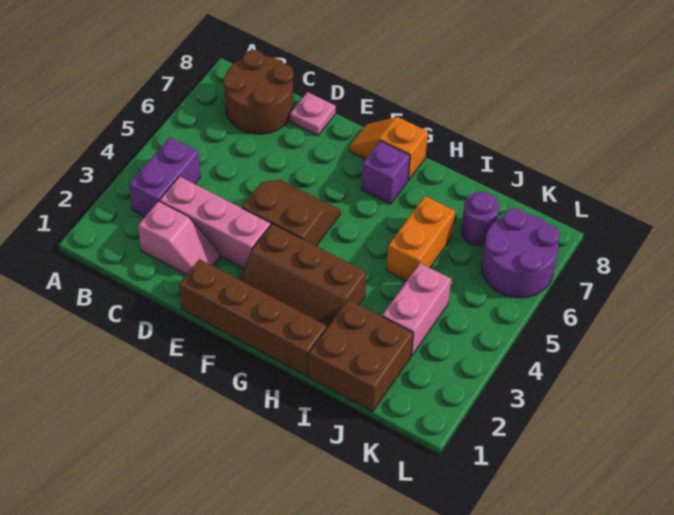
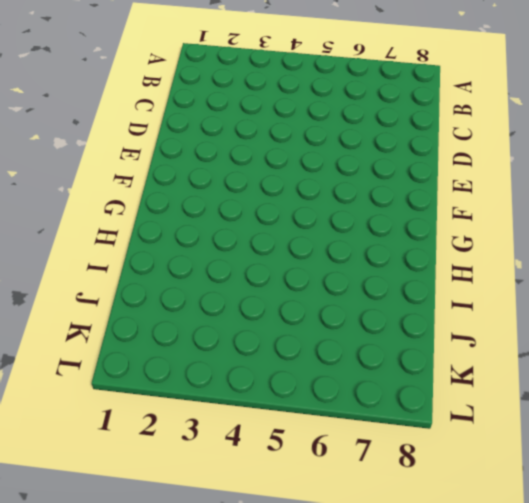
none -> purple brick B3:B4 level 1
none -> brown round brick B7:C8 level 1
none -> pink slope C2:D2 level 1 top C

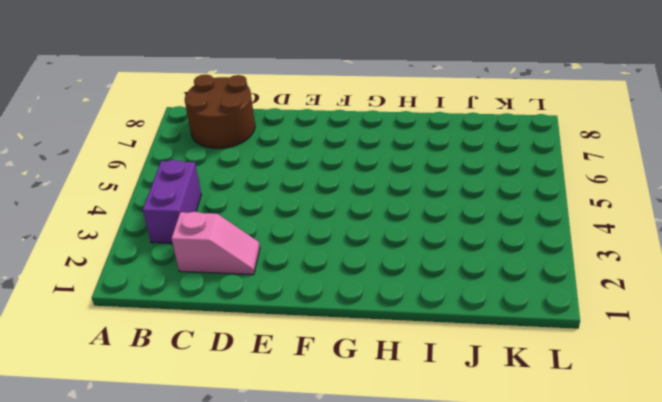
none -> pink brick C3:E3 level 1
none -> pink plate D8 level 1
none -> brown brick E1:H1 level 1

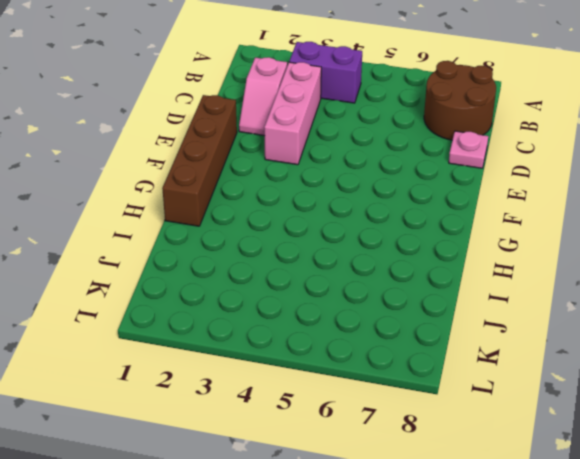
none -> brown slope E4:F5 level 1 top 4
none -> brown slope F2:H3 level 1 top 3
none -> orange slope F8:G8 level 1 top G

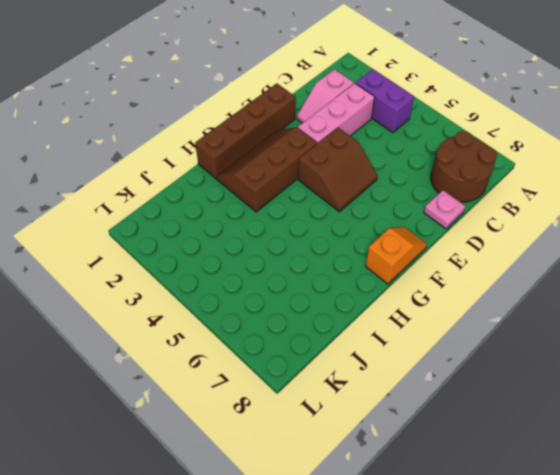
none -> purple brick G7 level 1
none -> brown brick I1:J2 level 1
none -> orange brick I5:I6 level 1

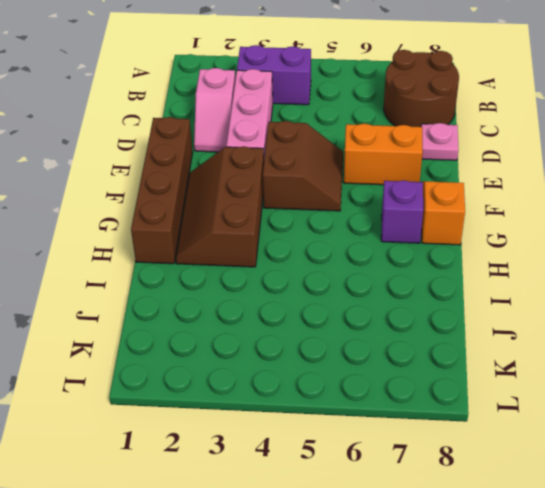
orange brick E6:E7 level 1 -> orange brick I5:I6 level 1
none -> brown brick I1:J2 level 1
none -> pink brick J3:J4 level 1
none -> purple round brick J7 level 1

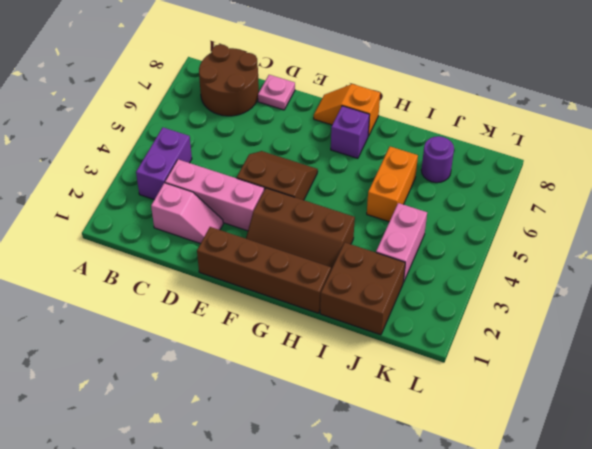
none -> purple round brick K6:L7 level 1

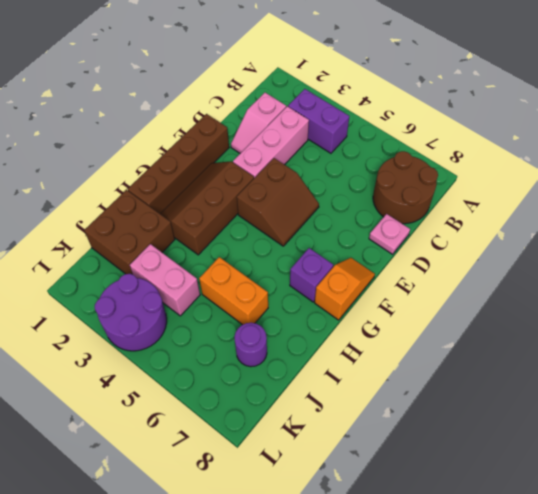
purple round brick K3:L4 level 1 -> purple round brick K6:L7 level 1

